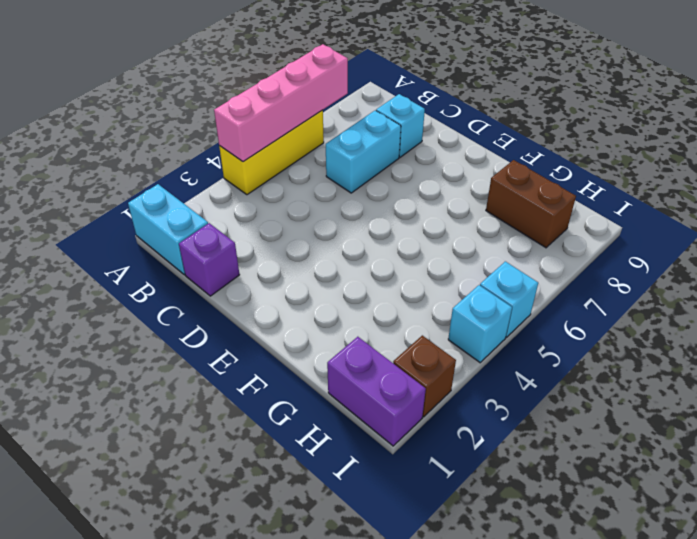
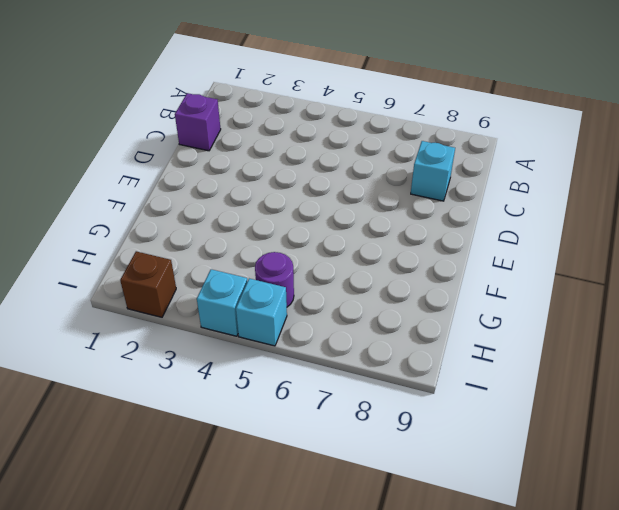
purple round brick H5 level 1 -> none
none -> cyan brick A1:B1 level 1
none -> yellow brick A4:A6 level 1

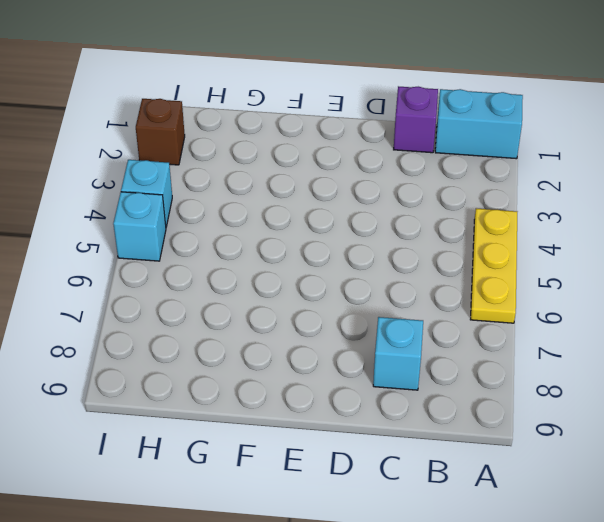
yellow plate A4:A6 level 1 -> yellow brick A4:A6 level 1
none -> cyan brick C6:C7 level 1
none -> brown brick G8:H8 level 1

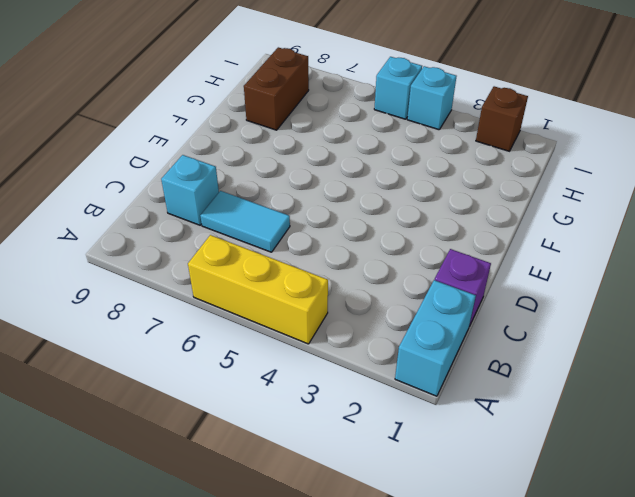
cyan tile C6:C7 level 1 -> cyan brick C6:C7 level 1
none -> purple brick H1:I1 level 1
none -> pink brick A4:A7 level 2

